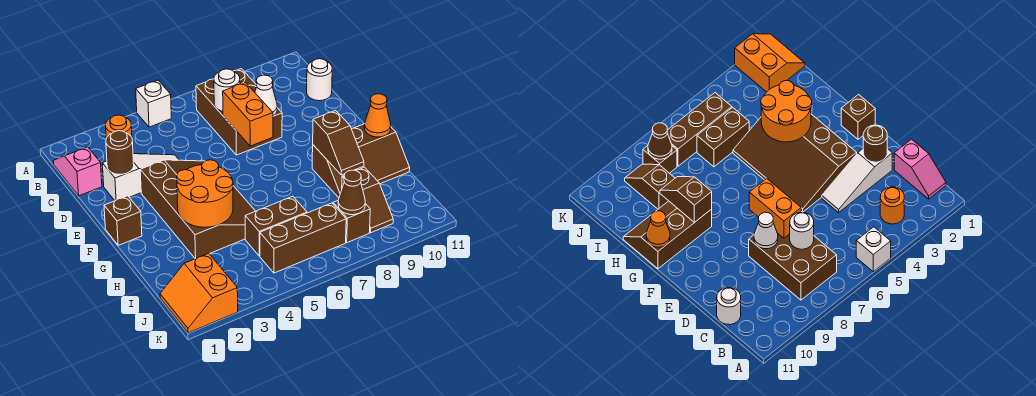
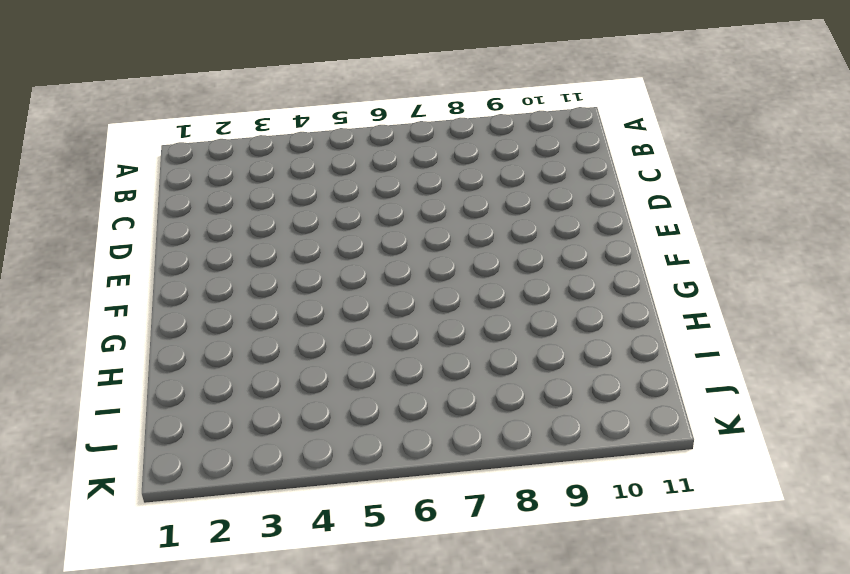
none -> white brick A5 level 1
none -> pink slope B1:C1 level 1 top C
none -> orange round brick B3 level 1

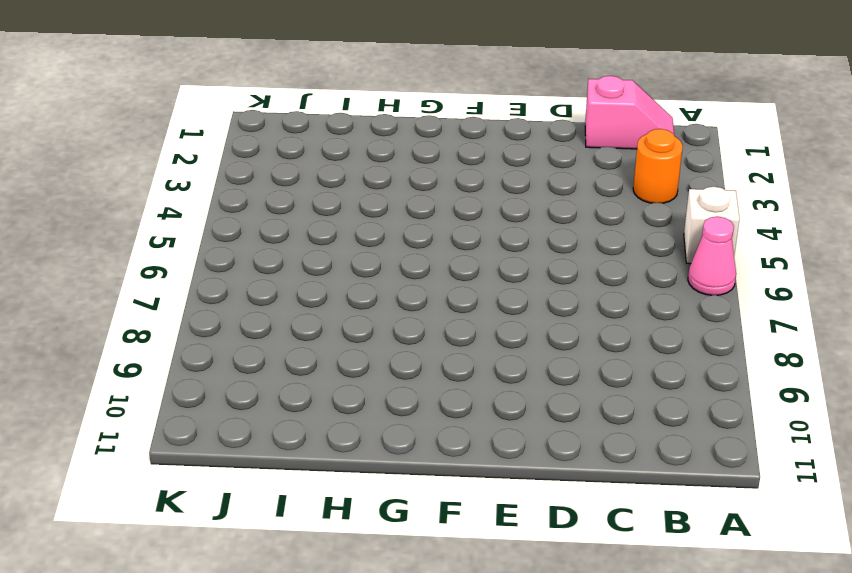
pink cone A6 level 1 -> none
none -> brown brick B7:D8 level 1
none -> white round brick C11 level 1
none -> white slope D2:D4 level 1 top 2

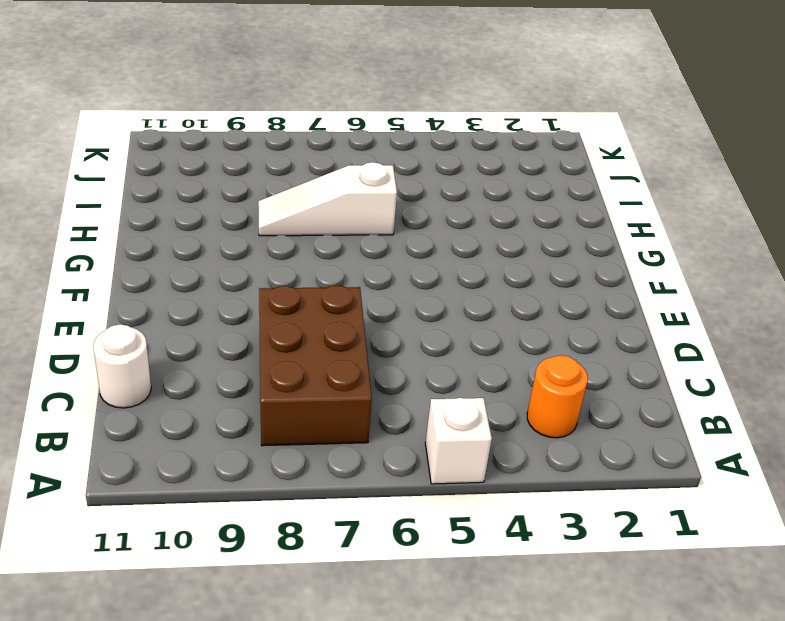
white slope H6:H8 level 1 top 6 -> white slope D2:D4 level 1 top 2
none -> pink slope B1:C1 level 1 top C
none -> brown slope E3:H5 level 1 top 3
none -> brown brick F1 level 1

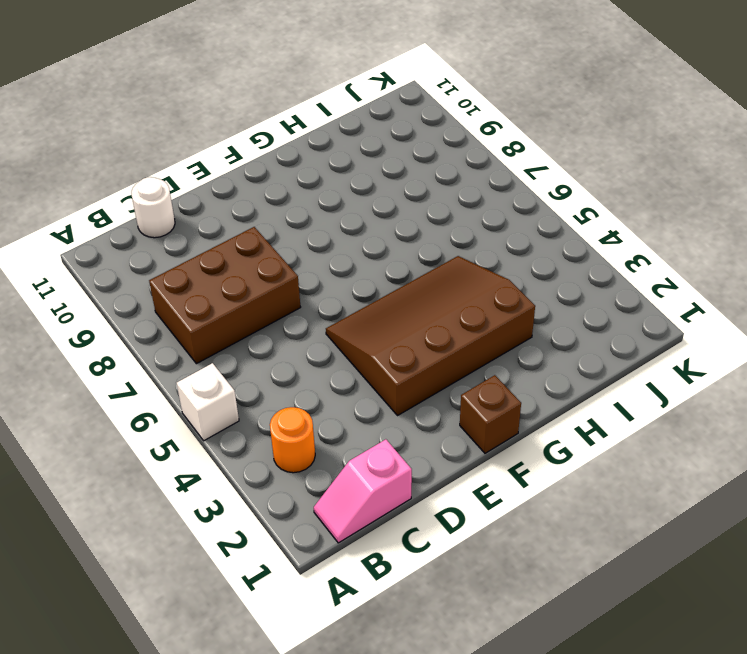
none -> white slope D2:D4 level 1 top 2
none -> brown slope G9:H11 level 1 top G
none -> brown brick I5:I6 level 1

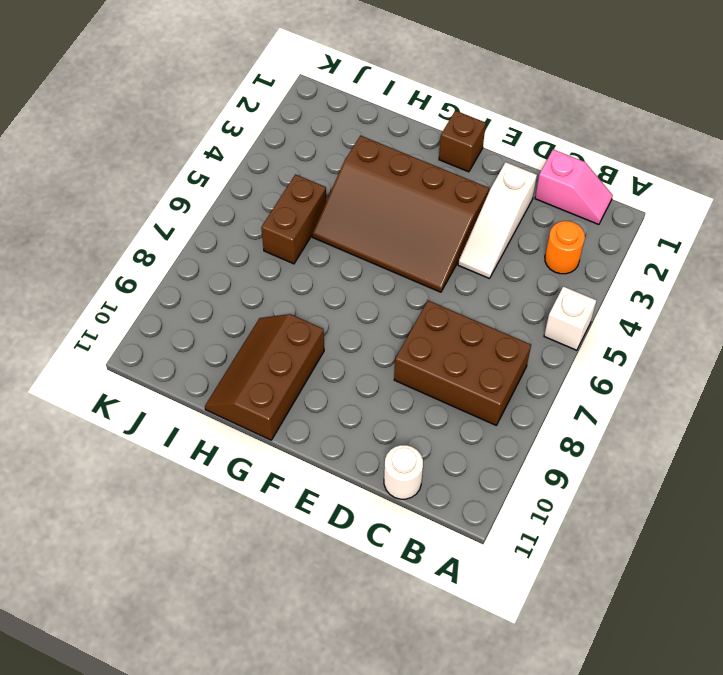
none -> brown slope I9:J9 level 1 top I
none -> orange slope J1:K2 level 1 top 2
none -> brown brick J5:J7 level 1

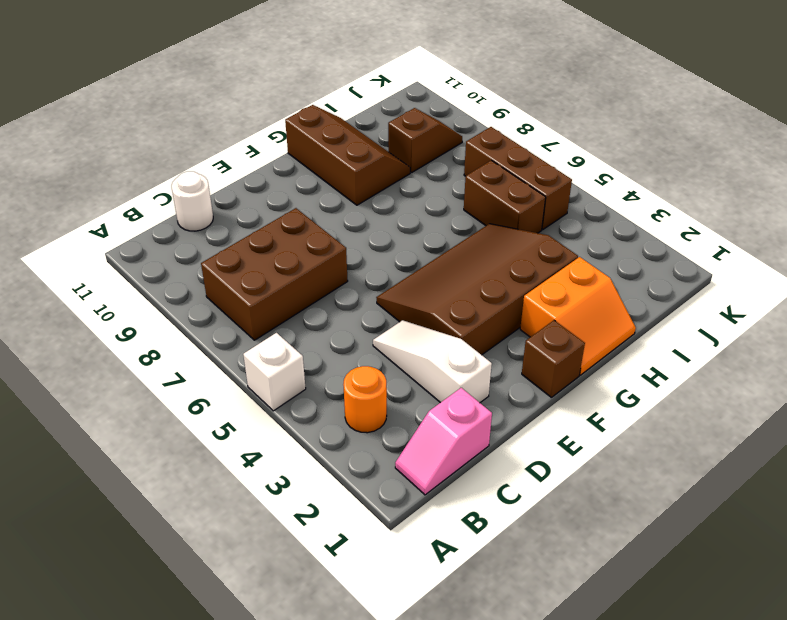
orange slope G1:H2 level 1 top 2 -> orange slope J1:K2 level 1 top 2
none -> brown brick J8 level 1
none -> white round brick C7 level 2
none -> brown round brick D2 level 2

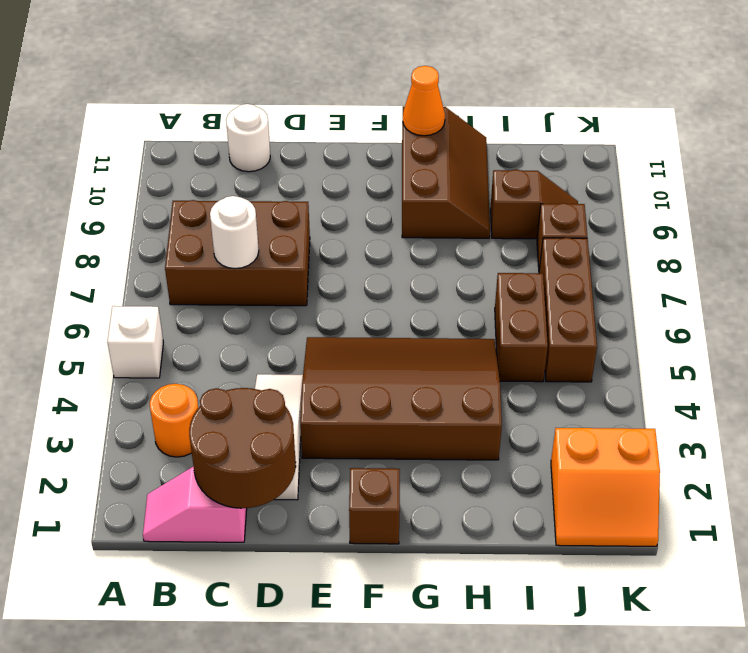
brown round brick C1:D2 level 2 -> brown round brick D2 level 2
none -> orange brick D7:E7 level 2
none -> white cone D8 level 2
none -> orange round brick G3:H4 level 2

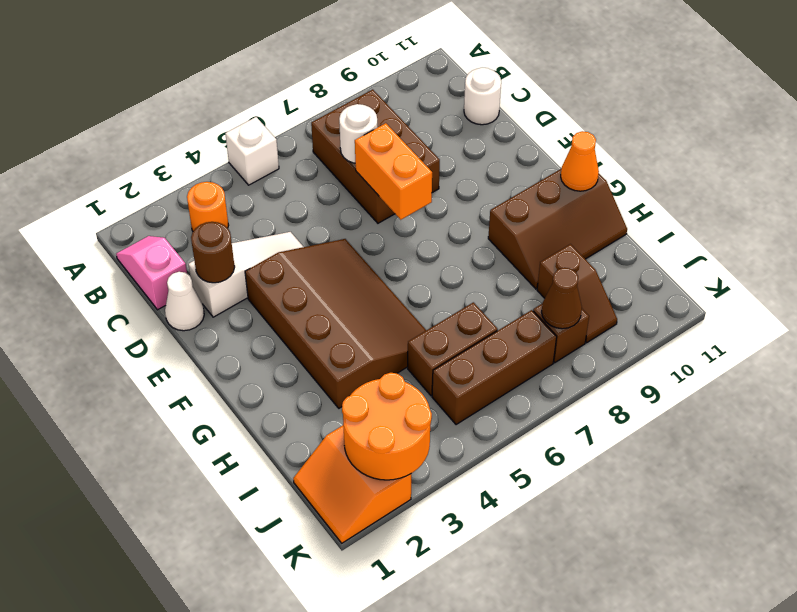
white cone D1 level 1 -> white cone D8 level 2
orange round brick J2:K3 level 2 -> orange round brick G3:H4 level 2
none -> brown brick F1 level 1
none -> brown slope G9:H9 level 2 top G

